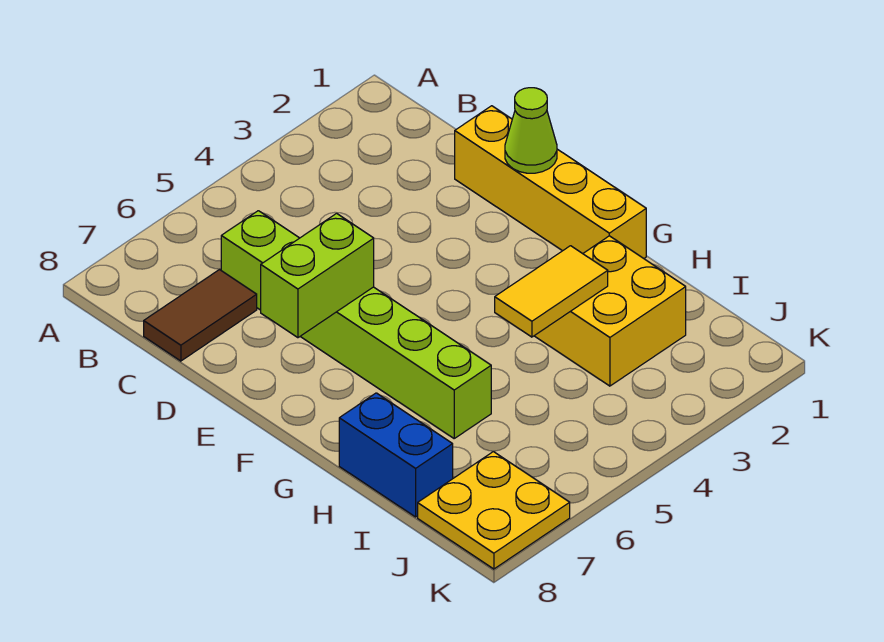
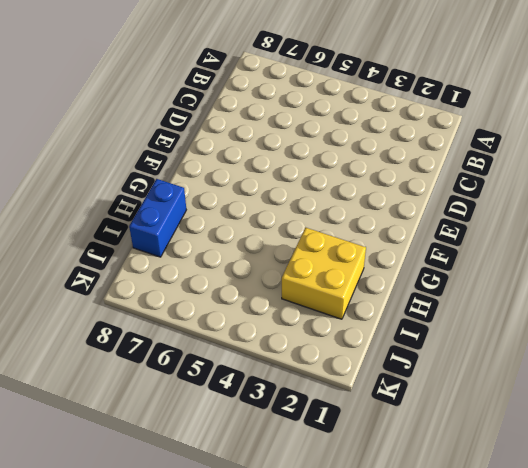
none -> lime brick C6:H6 level 1
none -> brown tile C7:C8 level 1

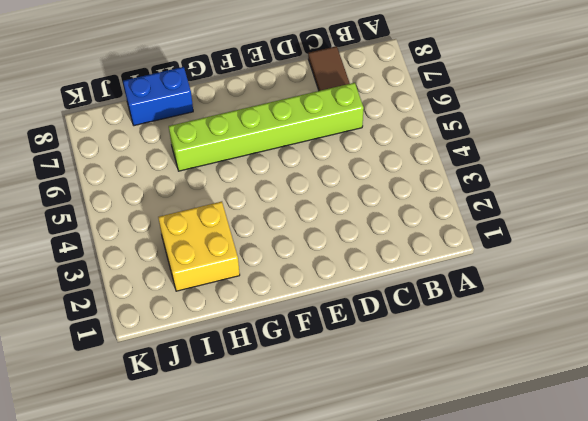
none -> yellow brick D1:G1 level 1
none -> yellow plate J7:K8 level 1

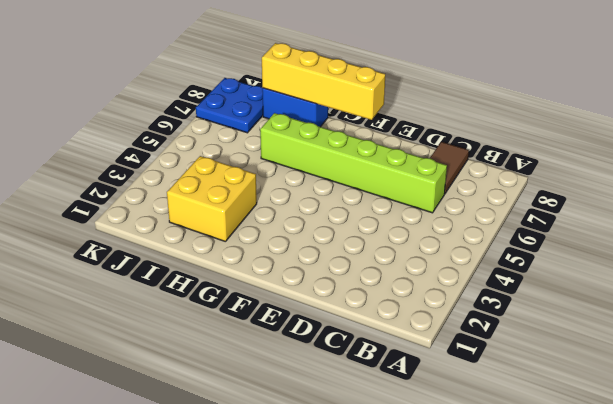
yellow brick F8:I8 level 2 -> yellow brick D1:G1 level 1
blue plate J7:K8 level 1 -> yellow plate J7:K8 level 1
none -> lime cone E1 level 2
none -> lime brick E6:E7 level 2

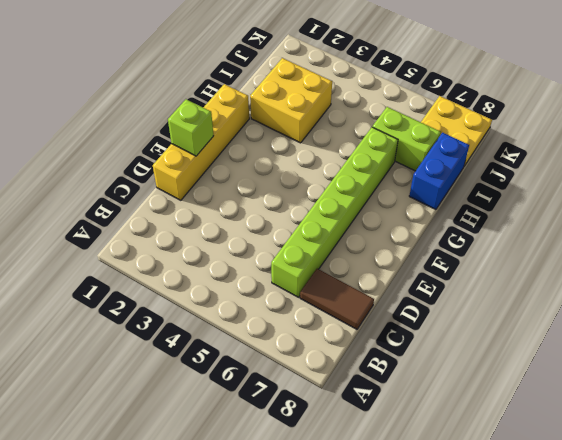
lime brick E1 level 2 -> lime cone E1 level 2
lime brick I6:I7 level 1 -> lime brick E6:E7 level 2
none -> yellow tile H3:H4 level 2

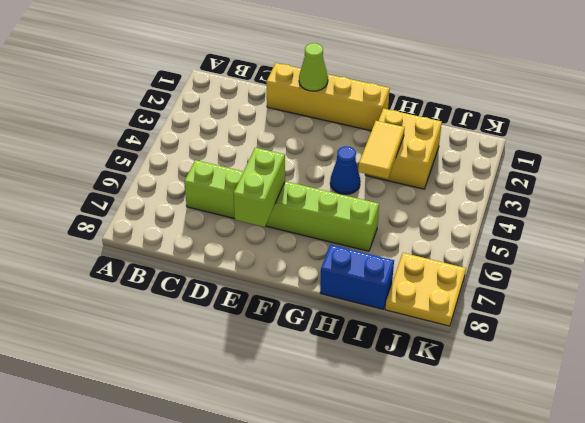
blue cone G4 level 1 -> none
none -> brown tile C7:C8 level 1

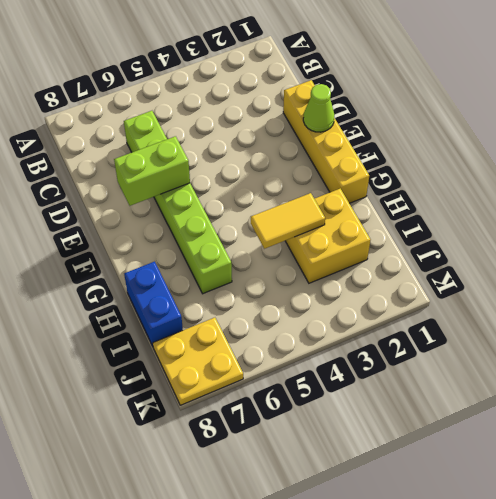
none -> brown tile C7:C8 level 1

